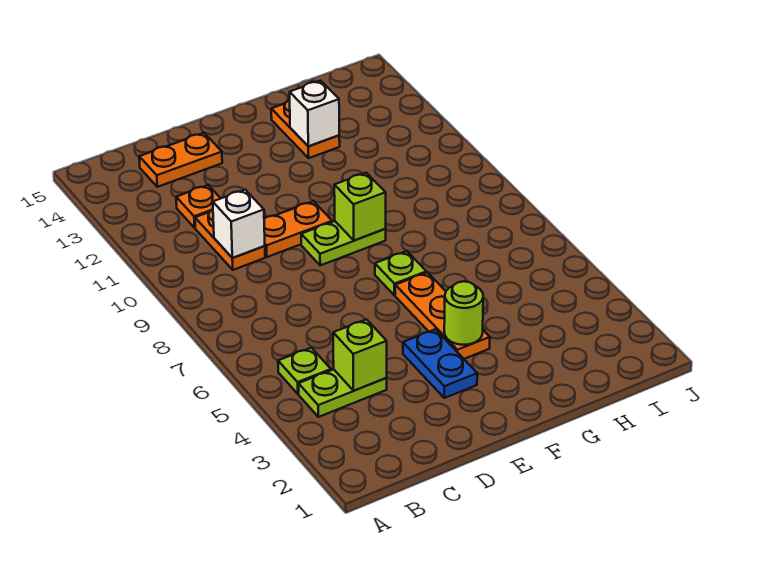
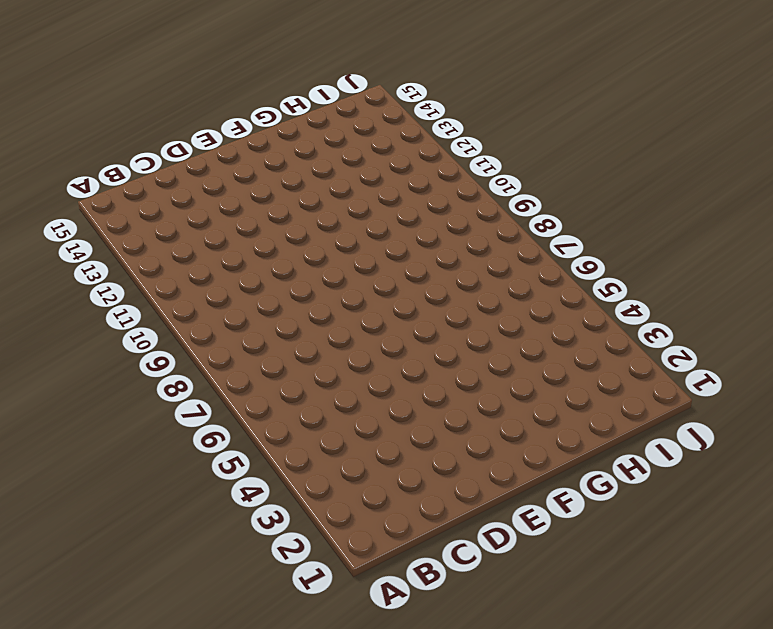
none -> lime plate B4:C4 level 1
none -> lime plate B5 level 1
none -> orange plate C10:C11 level 1

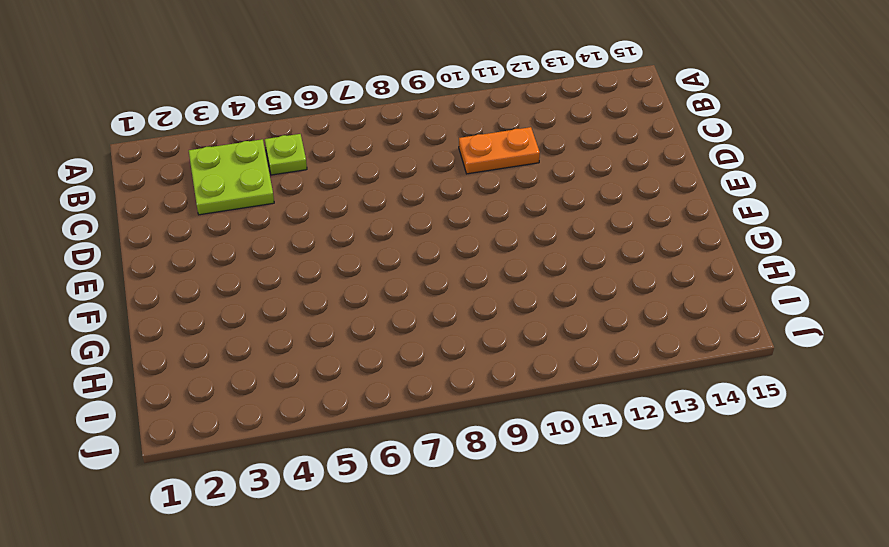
lime plate B3:C4 level 1 -> lime plate B4:C4 level 1
none -> orange plate C12 level 1
none -> orange plate C14:D14 level 1
none -> orange plate D10:E10 level 1

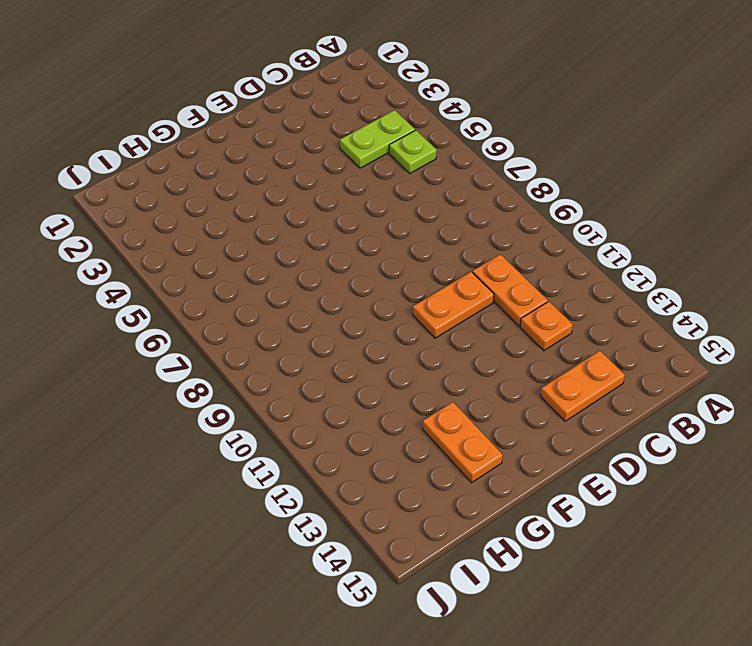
none -> blue plate E3:E4 level 1
none -> lime plate E9:F9 level 1
none -> orange plate F4:F6 level 1

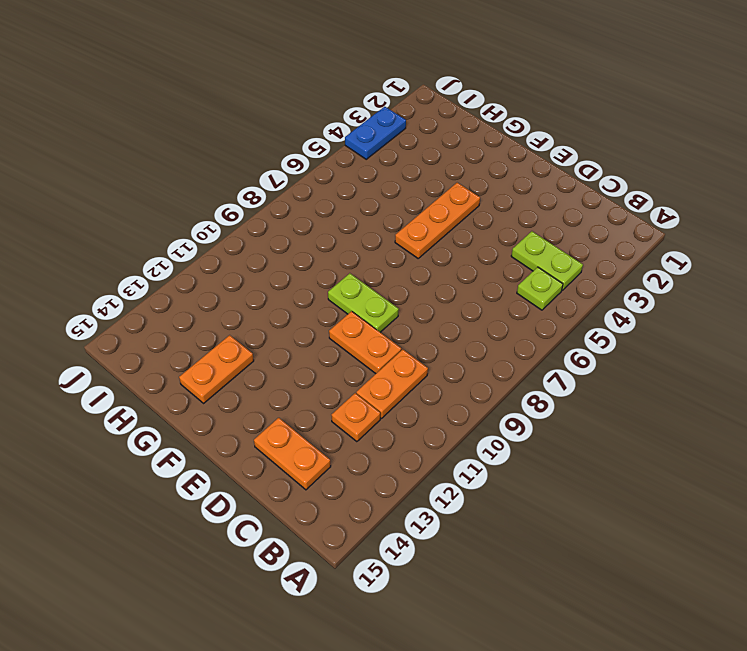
blue plate J3:J4 level 1 -> blue plate E3:E4 level 1
none -> lime plate F7 level 1
none -> lime brick C4 level 2
none -> white brick C10 level 2

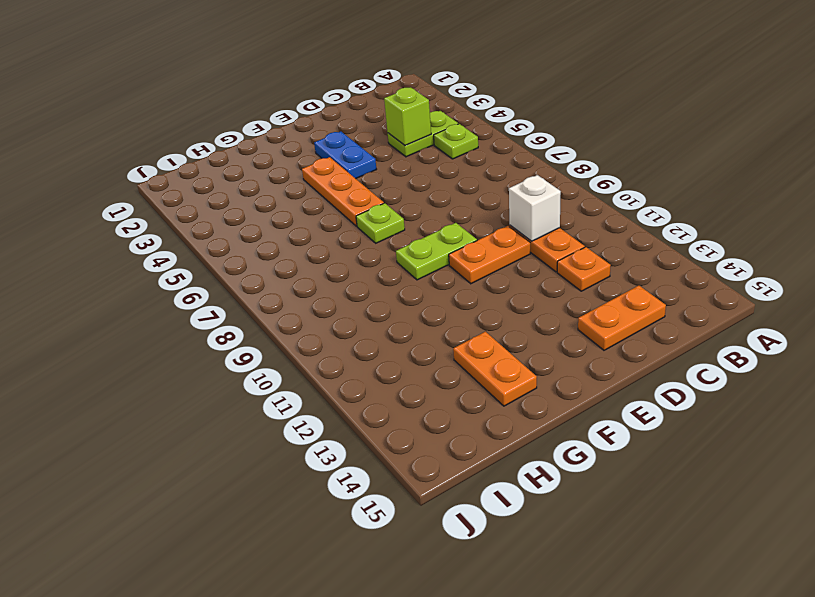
none -> lime round brick F4 level 2
none -> lime brick F9 level 2
none -> white brick G13 level 2

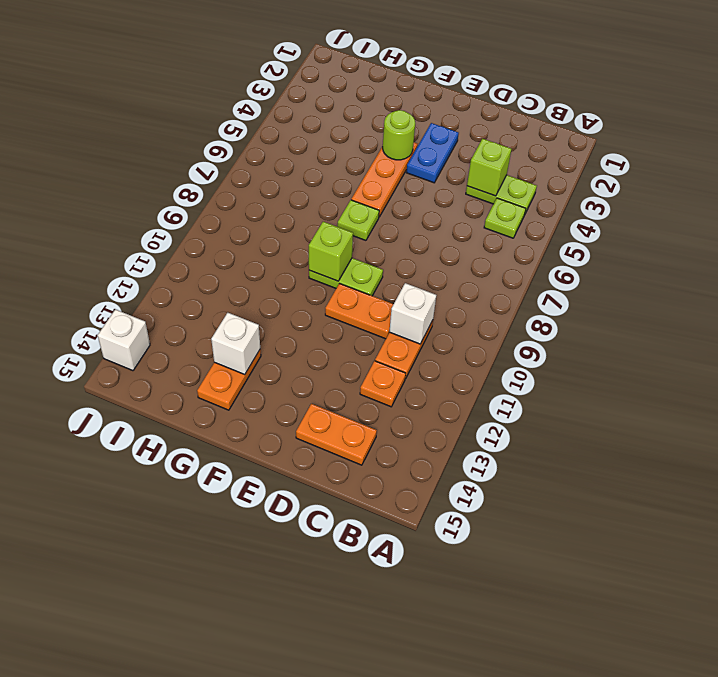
white brick J14 level 1 -> none

